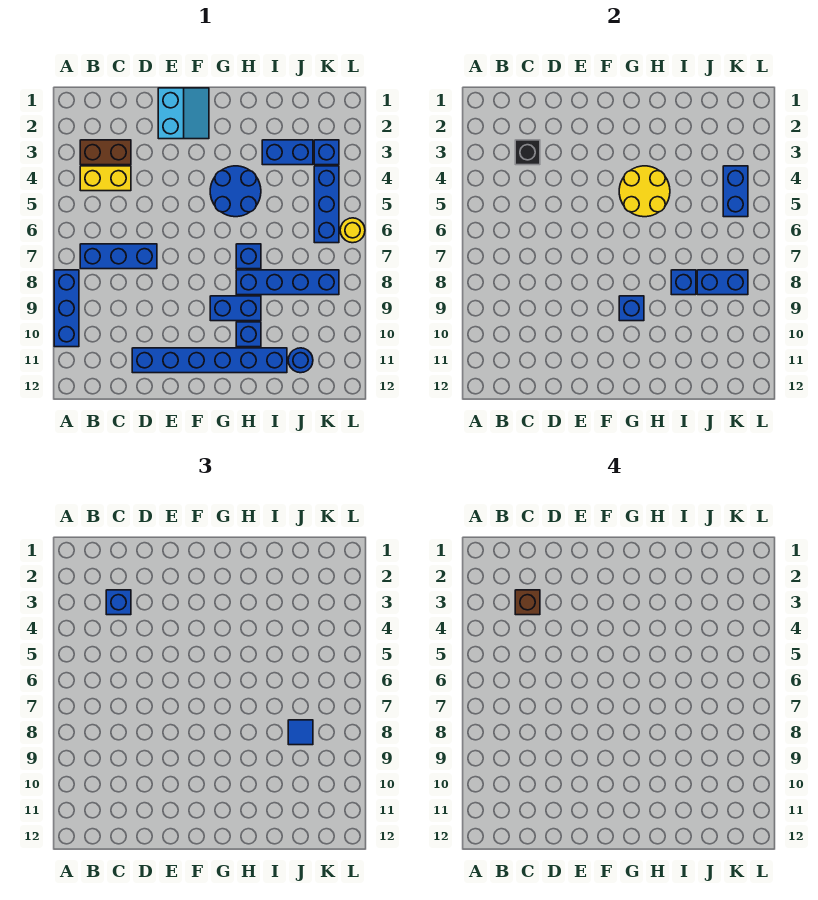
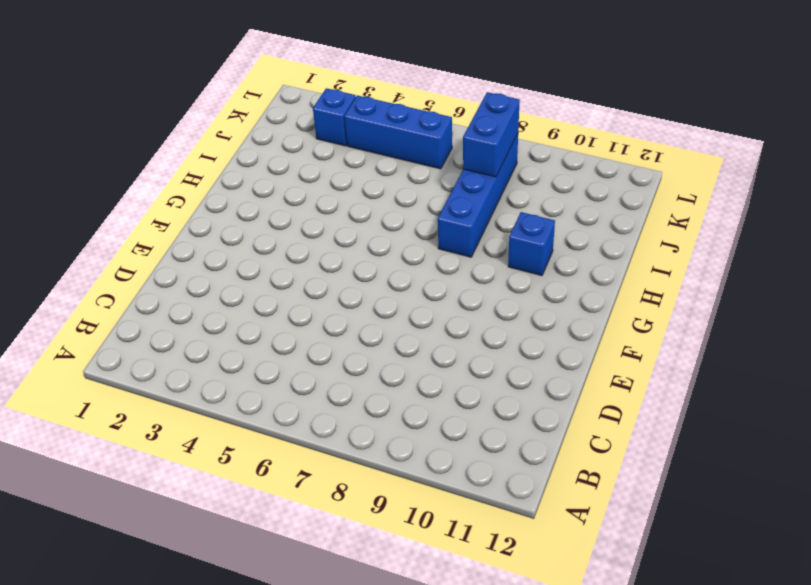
none -> blue brick A8:A10 level 1
none -> brown brick B3:C3 level 1
none -> yellow brick B4:C4 level 1

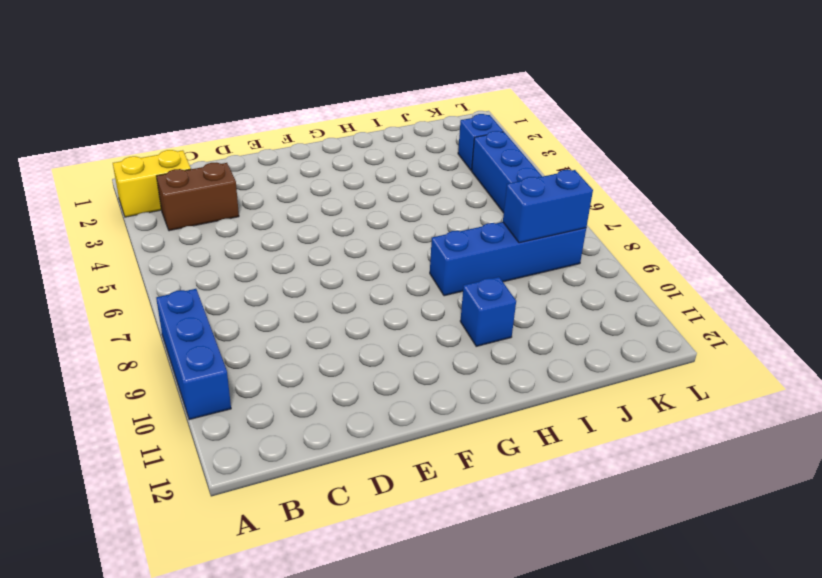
yellow brick A2:B2 level 1 -> yellow brick B4:C4 level 1
none -> blue brick B7:D7 level 1
none -> blue brick D11:I11 level 1
none -> cyan slope E1:F2 level 1 top E

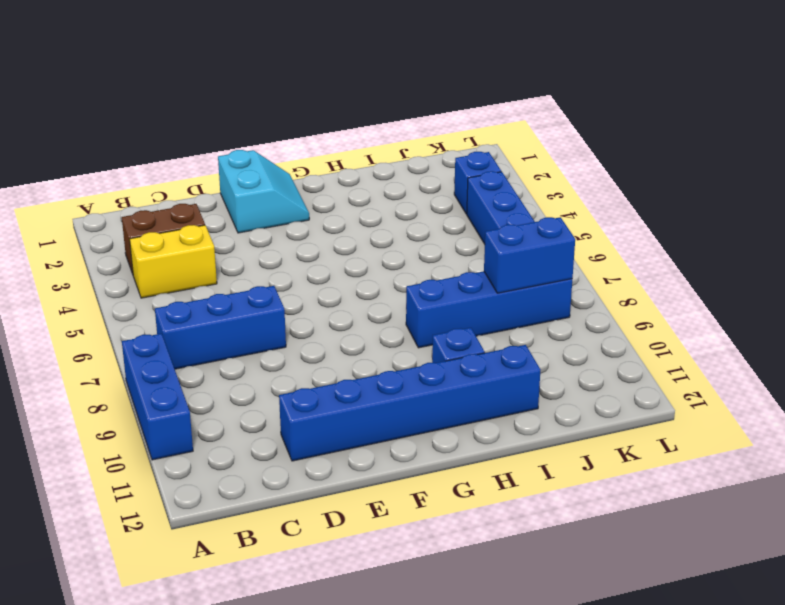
none -> blue round brick G4:H5 level 1
none -> blue brick G9:H9 level 1
none -> blue brick H7 level 1

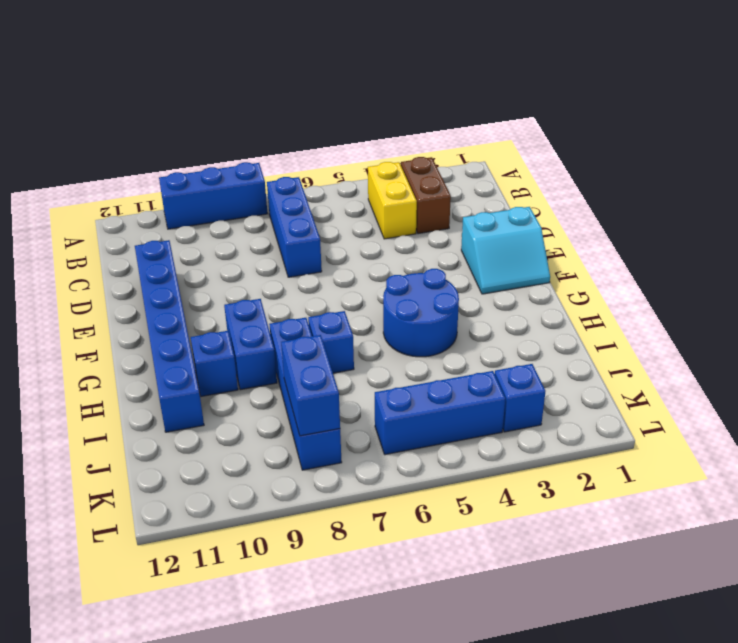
none -> blue brick I3:J3 level 1
none -> blue round brick J11 level 1
none -> yellow round brick L6 level 1

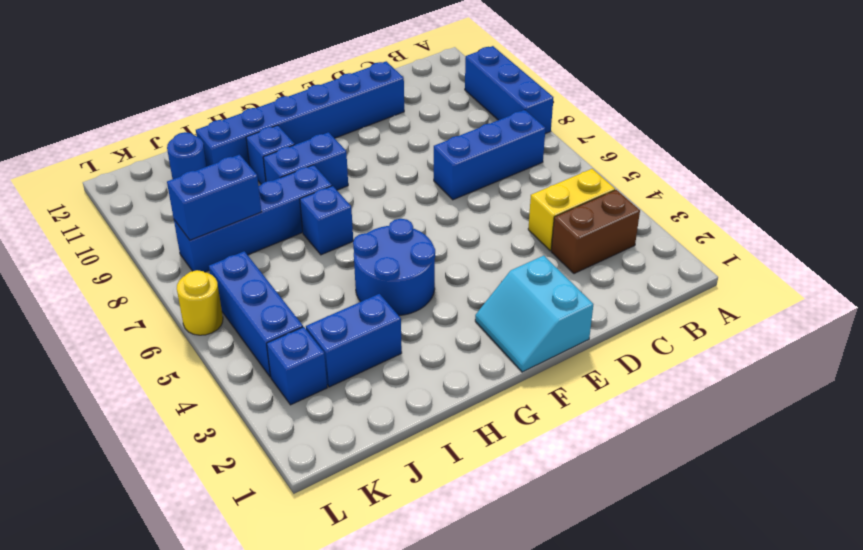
none -> black brick C3 level 2
none -> yellow round brick G4:H5 level 2
none -> blue brick G9 level 2

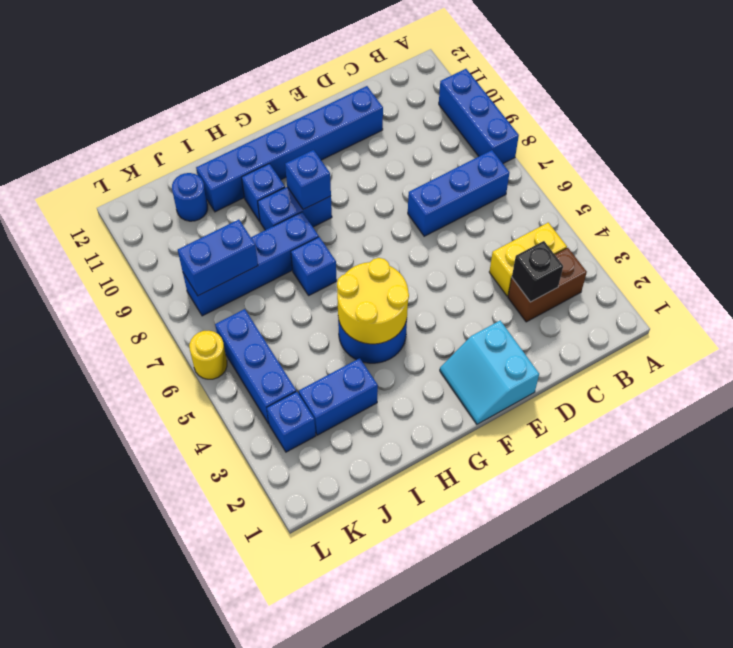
none -> blue brick I8 level 2
none -> blue brick K4:K5 level 2
none -> blue brick C3 level 3

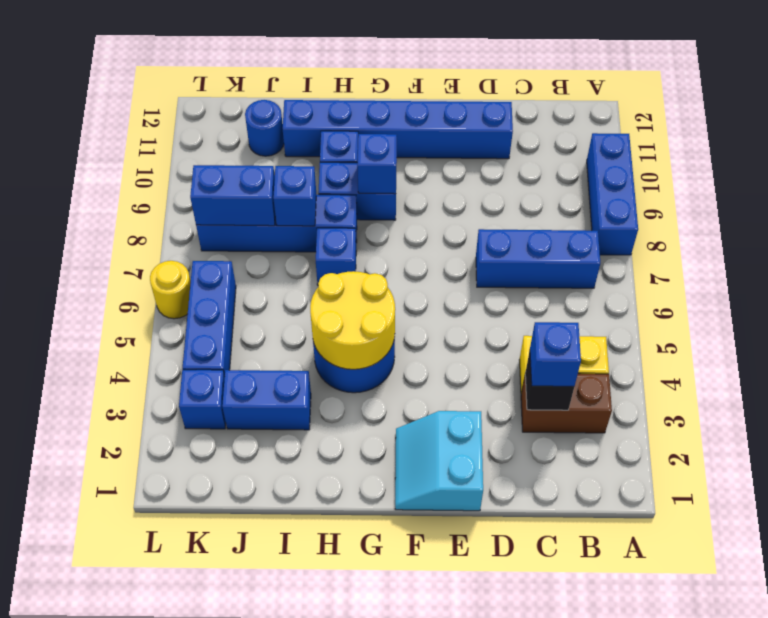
none -> blue brick K4:K5 level 2
none -> blue tile J8 level 3
none -> brown brick C3 level 4

